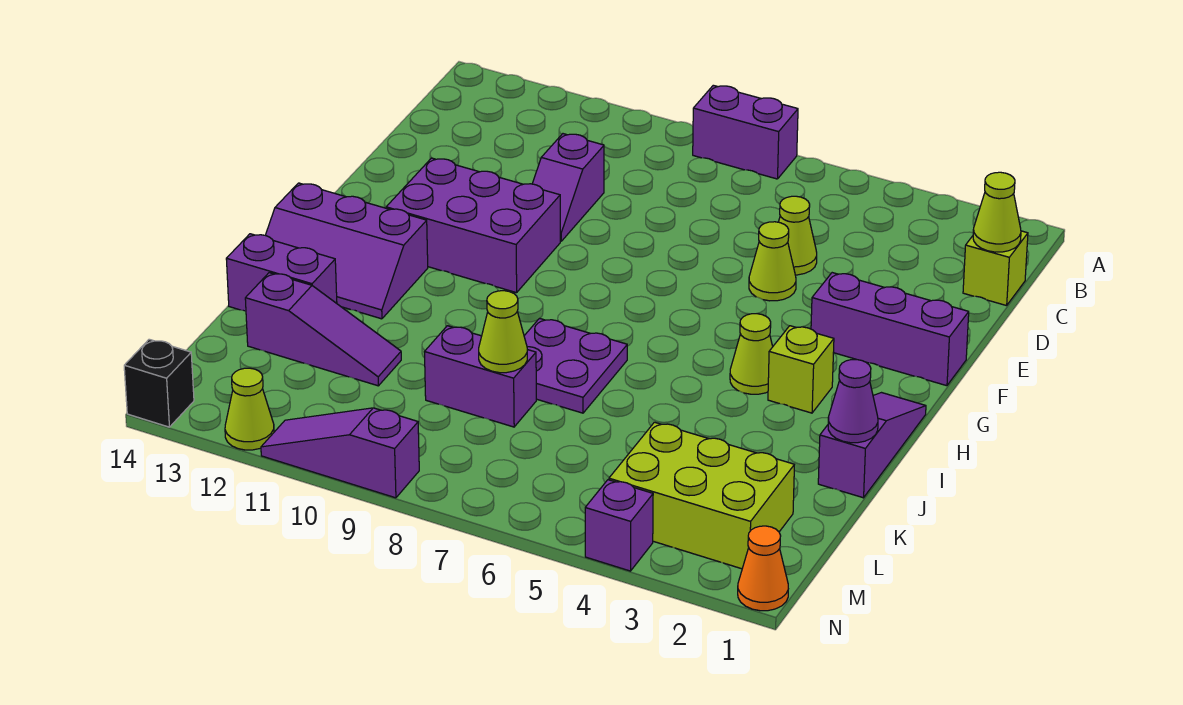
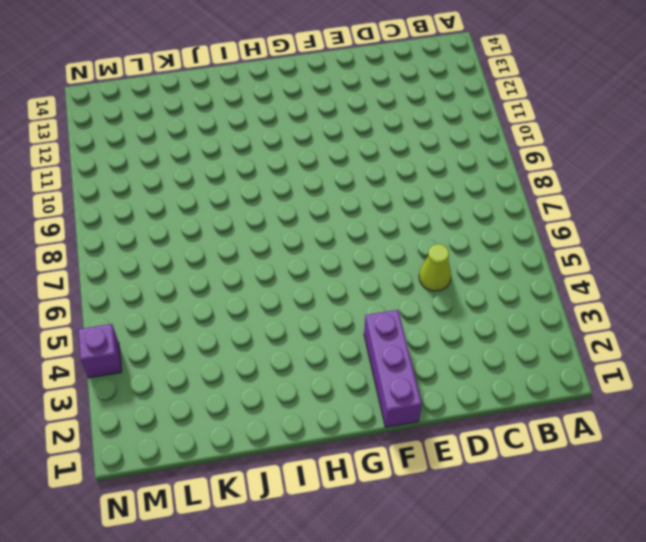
none -> purple brick A7:A8 level 1
none -> lime brick C1 level 1
none -> purple slope D10:E10 level 1 top D

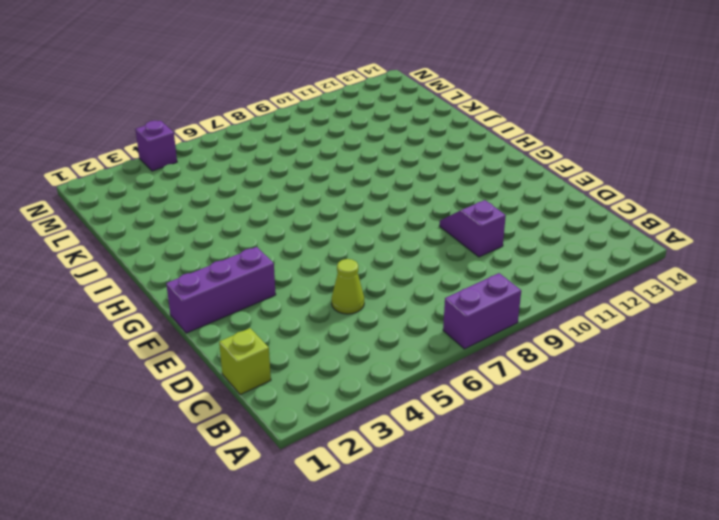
none -> lime cone E5 level 1
none -> purple brick F10:G12 level 1
none -> purple slope H1:J1 level 1 top J

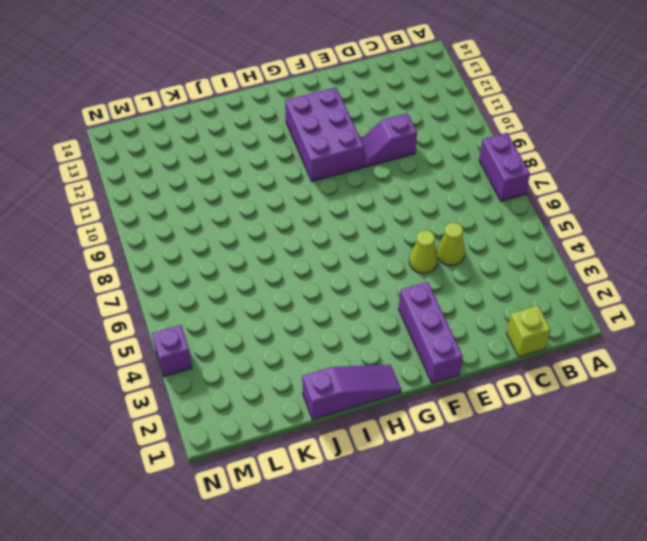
none -> lime brick H3 level 1
none -> lime cone H4 level 1
none -> purple slope H12:I14 level 1 top H

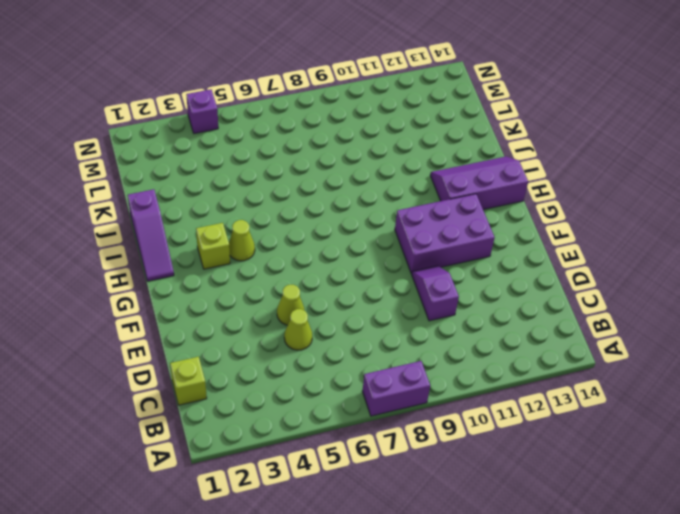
none -> purple brick F1:F3 level 1
none -> purple plate I7:J8 level 1
none -> purple brick J13:J14 level 1

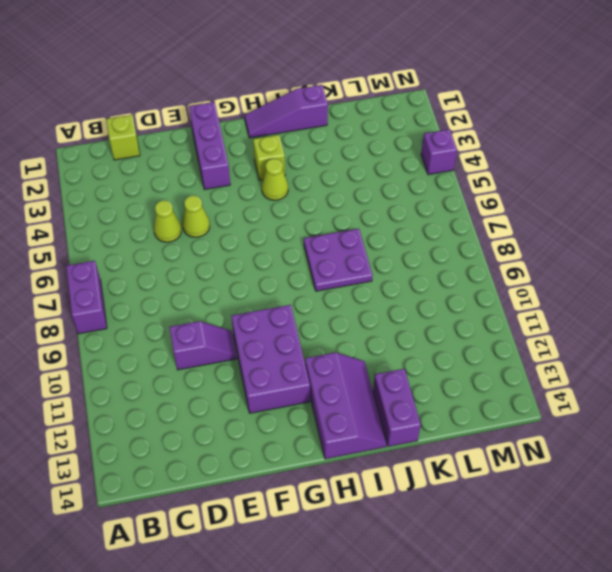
none -> purple brick K8:K9 level 1
none -> purple slope K11:K13 level 1 top 13
none -> lime brick L2:M4 level 1

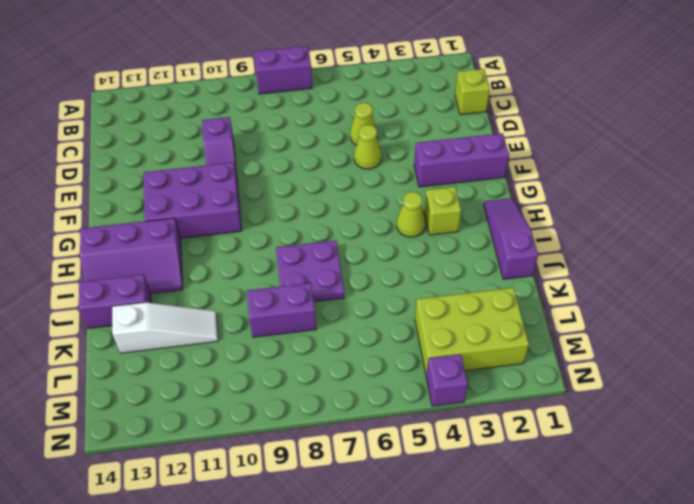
white slope K11:K13 level 1 top 13 -> purple slope K11:K13 level 1 top 13
none -> orange cone N1 level 1
none -> purple slope N9:N11 level 1 top 9
none -> lime cone N12 level 1

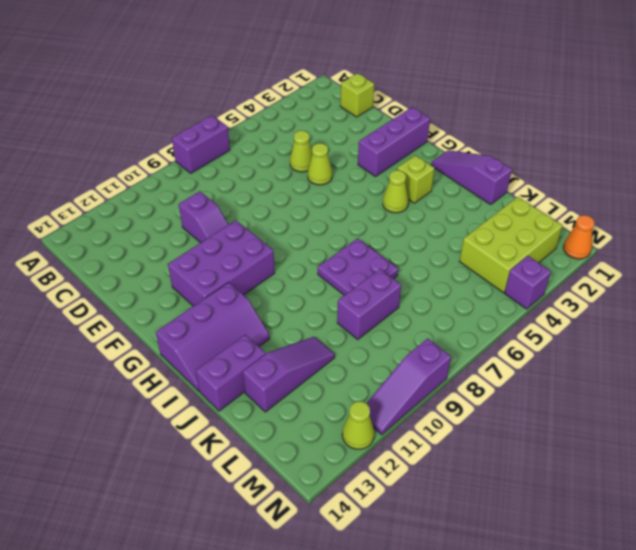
none -> black brick N14 level 1
none -> lime cone C1 level 2
none -> purple cone J1 level 2

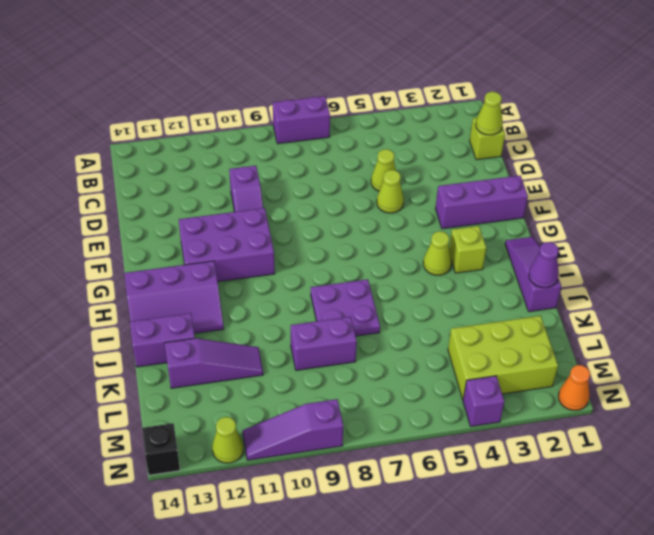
none -> lime cone K8 level 2

